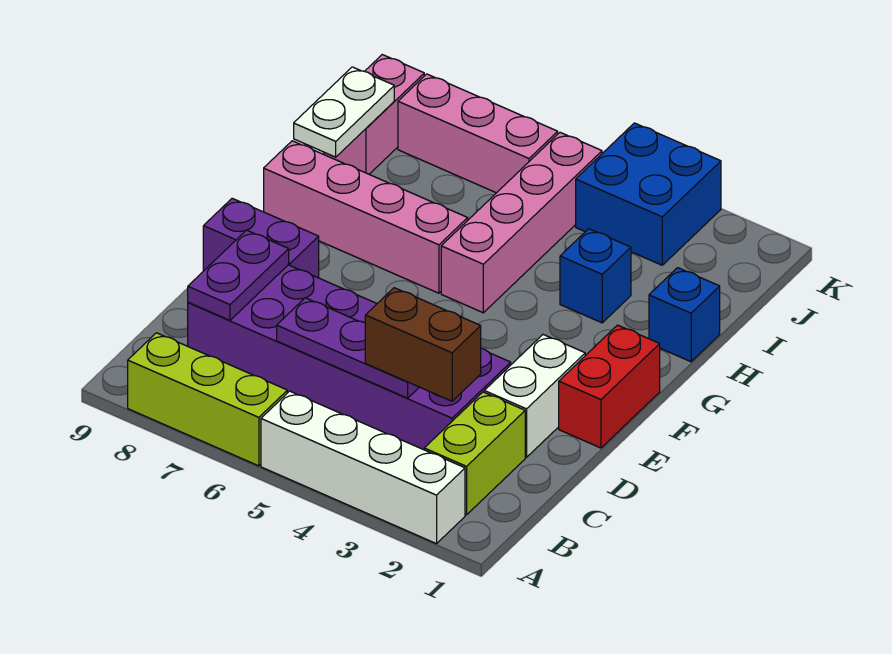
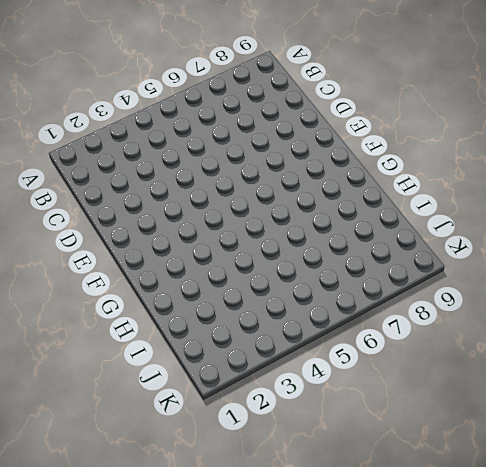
none -> white brick A2:A5 level 1
none -> lime brick A6:A8 level 1
none -> lime brick B2:C2 level 1

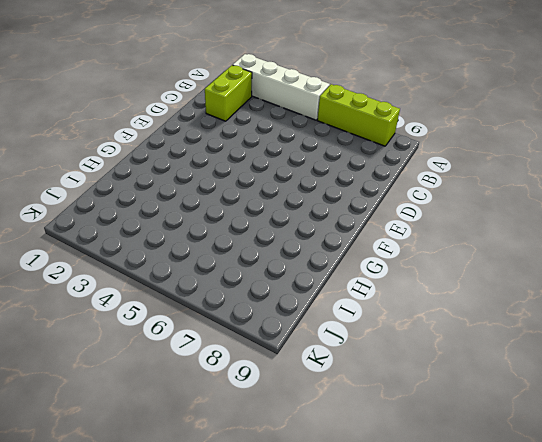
none -> purple brick C3:D8 level 1
none -> white brick D2:E2 level 1
none -> red brick E1:F1 level 1

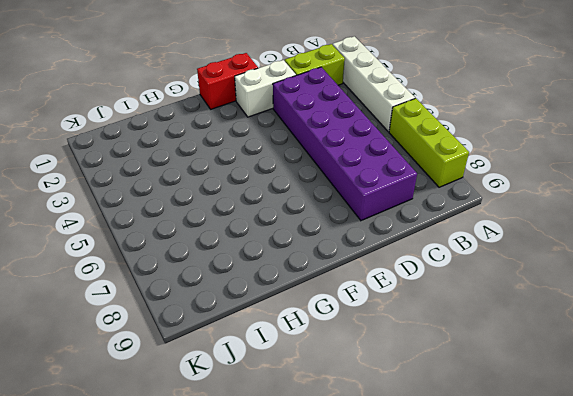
none -> purple brick E8:E9 level 1
none -> pink brick G5:J5 level 1
none -> pink brick G6:G9 level 1

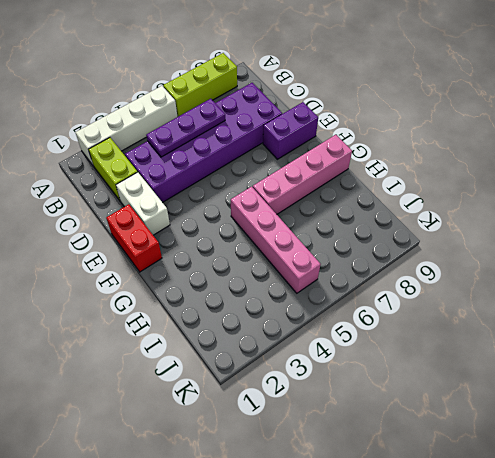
none -> blue brick H1 level 1
none -> blue brick H3 level 1
none -> pink brick I9:J9 level 1

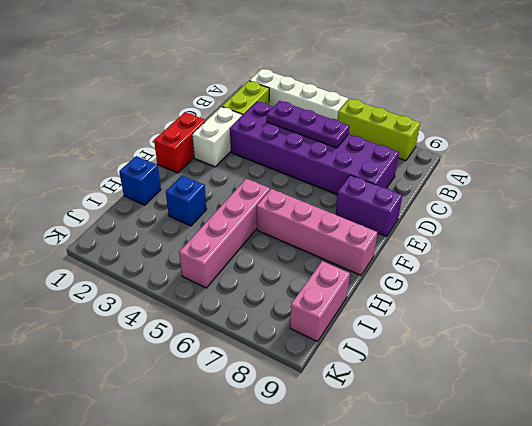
none -> blue brick J3:K4 level 1
none -> pink brick J6:J8 level 1
none -> purple plate C8:D8 level 2

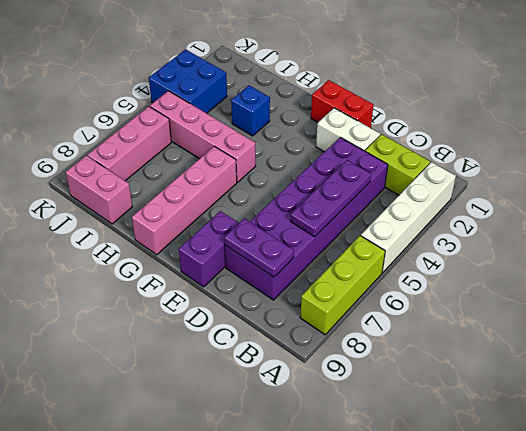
none -> blue brick H1 level 1
none -> white plate H9:I9 level 2
none -> brown brick C3:C4 level 3

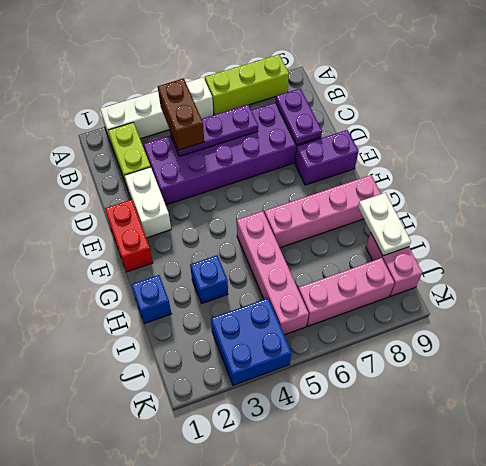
brown brick B4:C4 level 3 -> brown brick C3:C4 level 3

